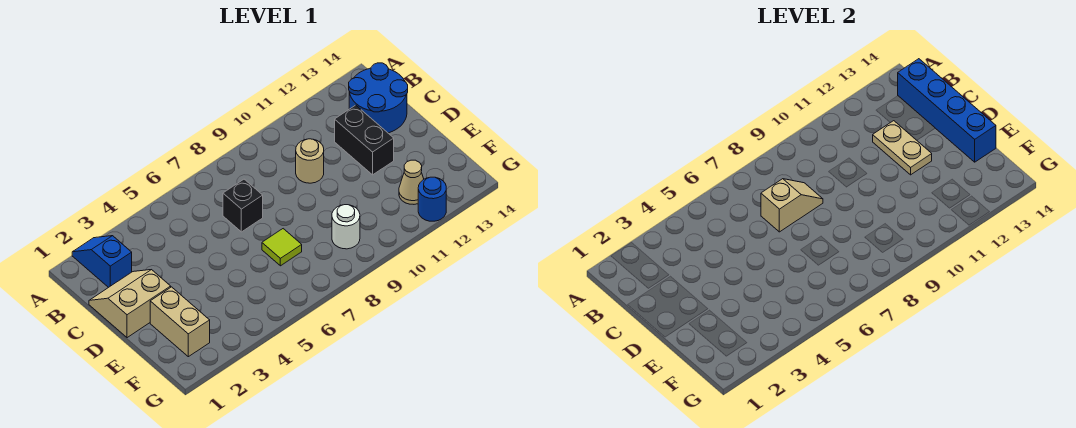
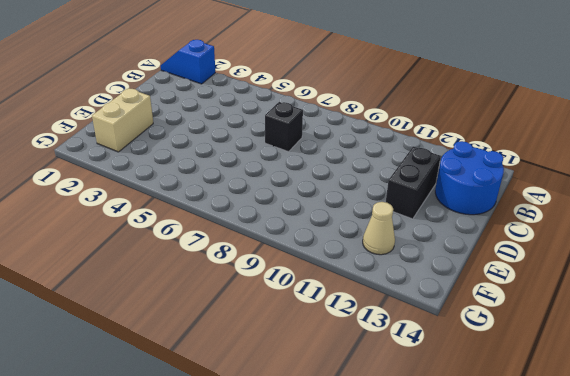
blue slope A1:A2 level 1 top 2 -> blue slope A2:B2 level 1 top B
none -> tan slope C1:D2 level 1 top D
none -> tan round brick C10 level 1
none -> lime tile E7 level 1

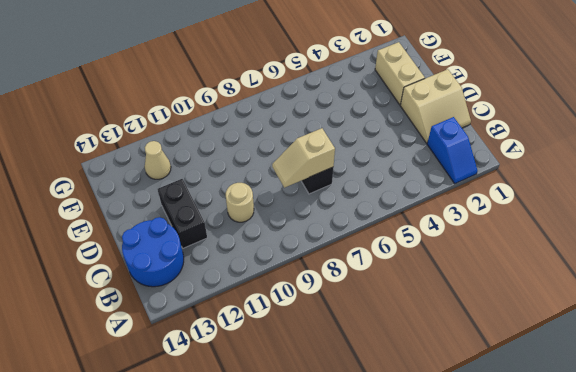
none -> lime tile E7 level 1
none -> white round brick F9 level 1
none -> blue round brick G12 level 1

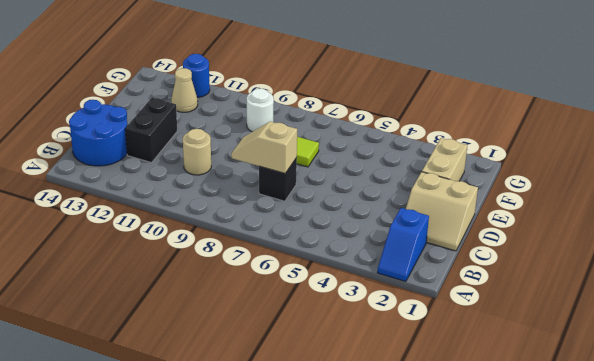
none -> blue brick B14:E14 level 2
none -> tan plate C12:D12 level 2

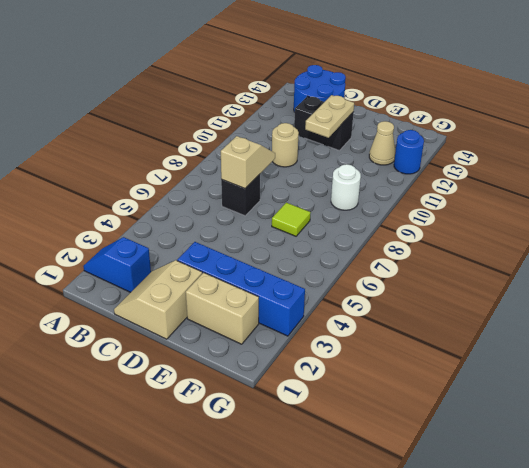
blue brick D3:G3 level 1 -> blue brick B14:E14 level 2
tan plate D11:D12 level 2 -> tan plate C12:D12 level 2

